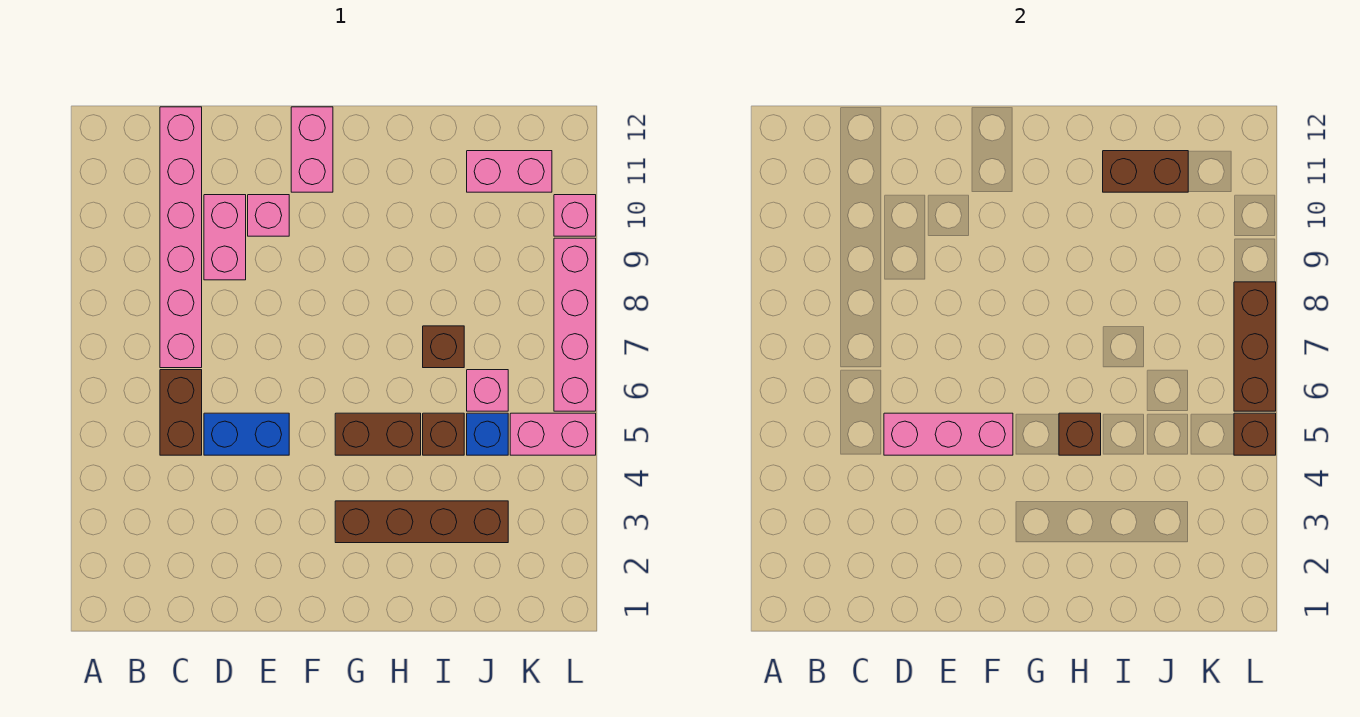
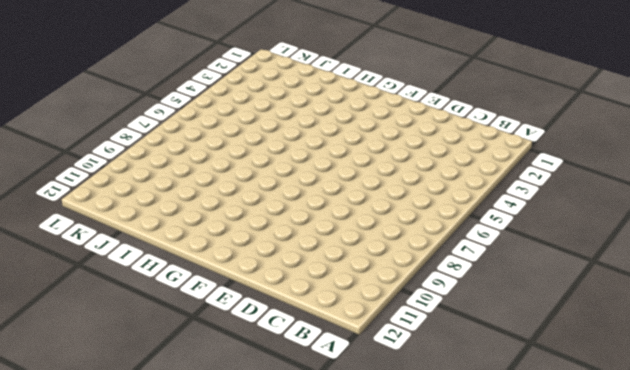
none -> brown brick C5:C6 level 1
none -> pink brick C7:C12 level 1
none -> blue brick D5:E5 level 1

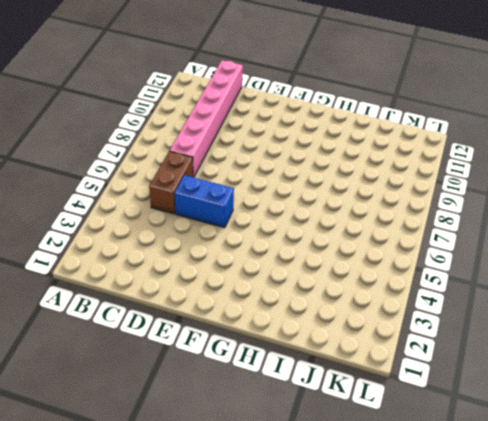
none -> pink brick D9:D10 level 1
none -> pink brick E10 level 1
none -> pink brick F11:F12 level 1

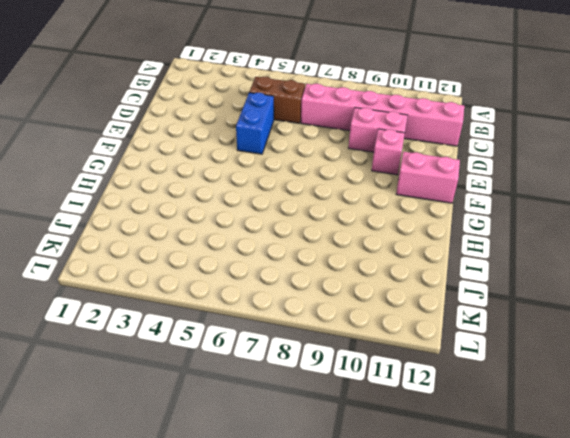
none -> brown brick G3:J3 level 1
none -> brown brick G5:H5 level 1
none -> brown brick I5 level 1

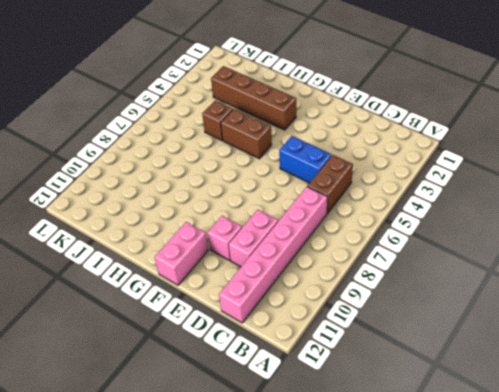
none -> brown brick I7 level 1
none -> blue brick J5 level 1
none -> pink brick J6 level 1

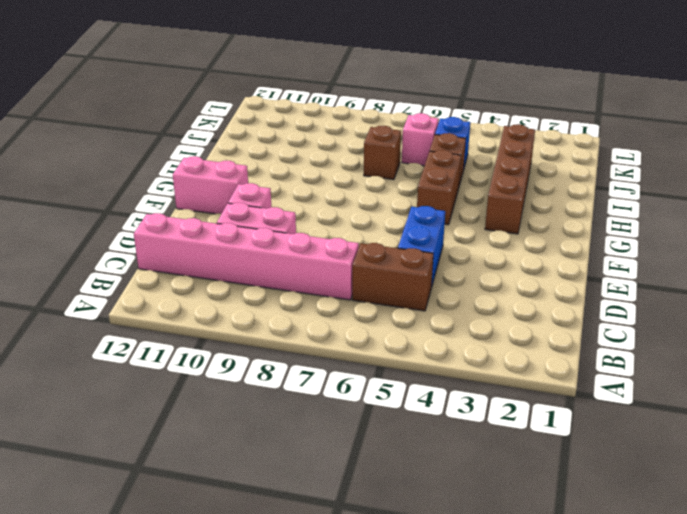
none -> pink brick J11:K11 level 1
none -> pink brick K5:L5 level 1
none -> pink brick L6:L9 level 1

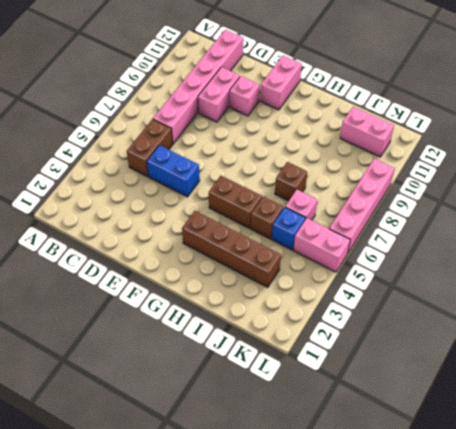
none -> pink brick L10 level 1
none -> pink brick D5:F5 level 2
none -> brown brick H5 level 2

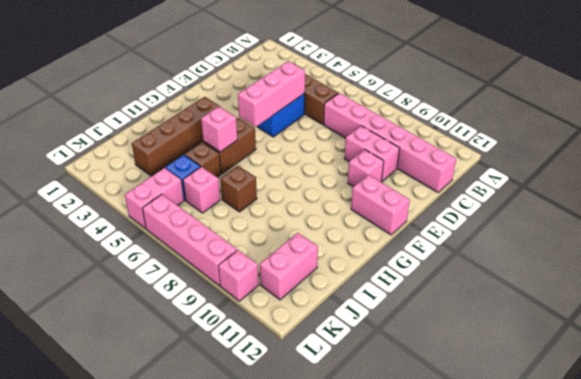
pink brick H5 level 2 -> brown brick H5 level 2
none -> brown brick I11:J11 level 2
none -> brown brick L5 level 2
none -> brown brick L6:L8 level 2

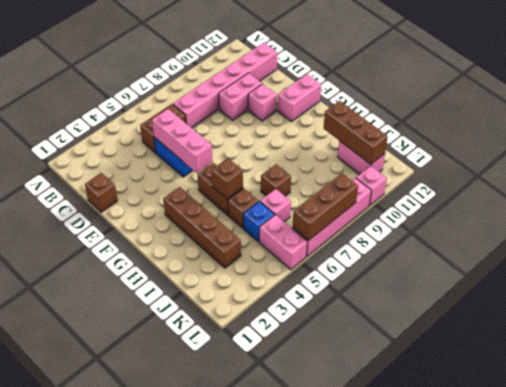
brown brick D1 level 1 -> brown brick L5 level 2
brown brick I11:K11 level 2 -> brown brick I11:J11 level 2

